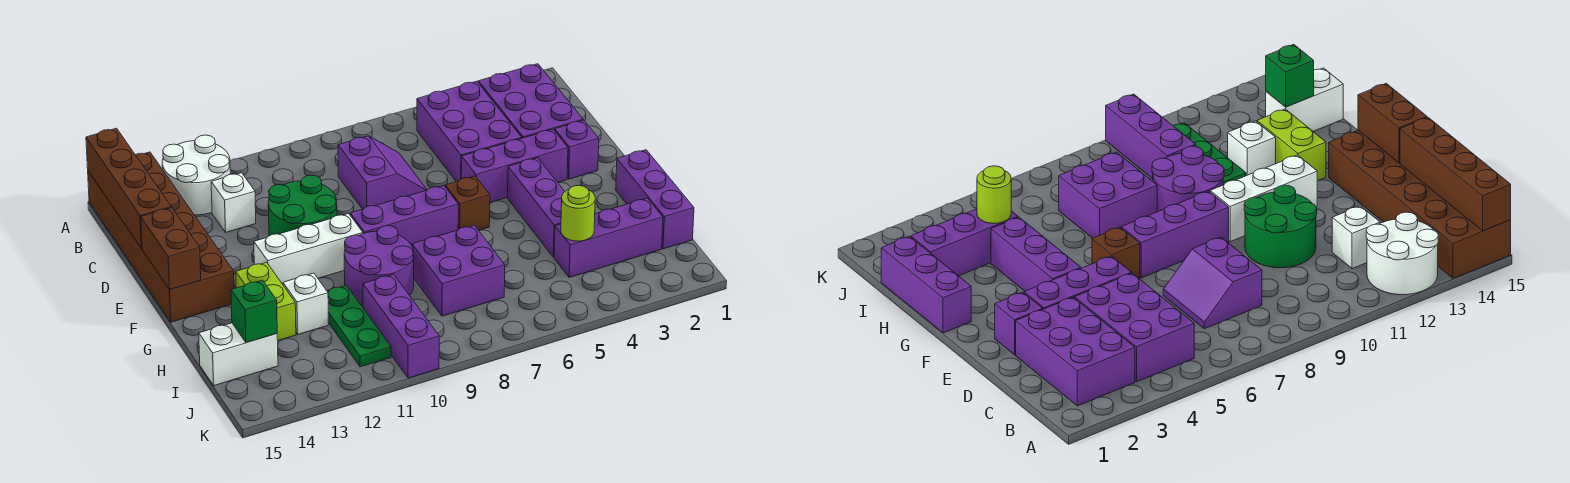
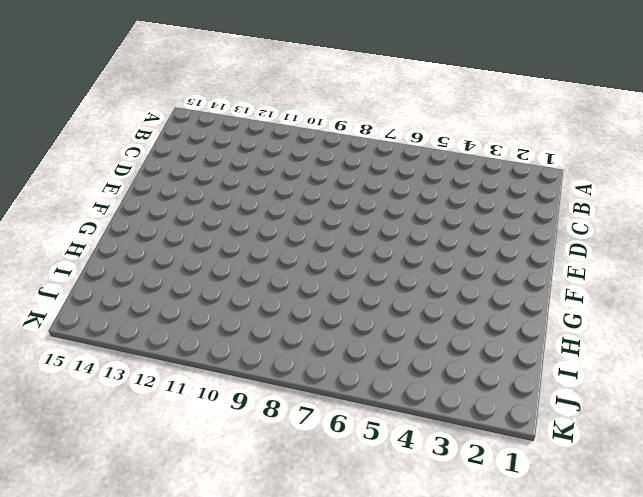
none -> white round brick A12:B13 level 1
none -> brown brick A14:F15 level 1
none -> purple brick B2:D3 level 1

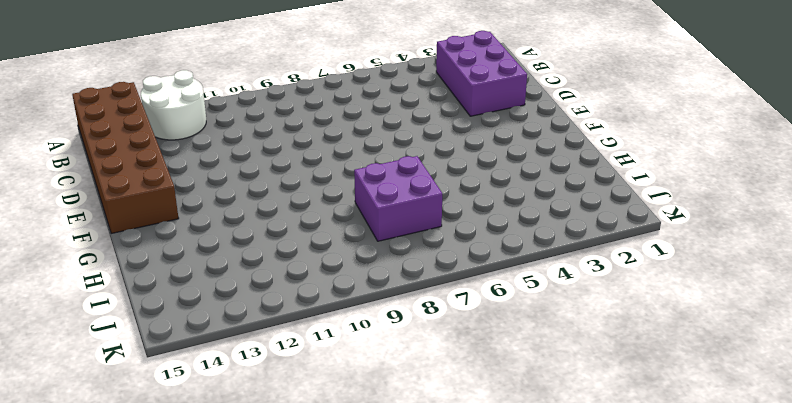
none -> purple brick B4:D5 level 1
none -> purple slope C7:D8 level 1 top 8
none -> white brick C12 level 1

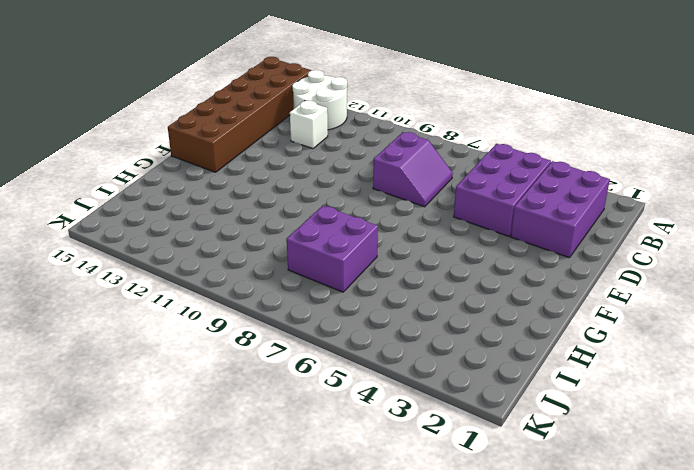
none -> green round brick D10:E11 level 1
none -> purple brick E2 level 1
none -> purple brick E3:E5 level 1

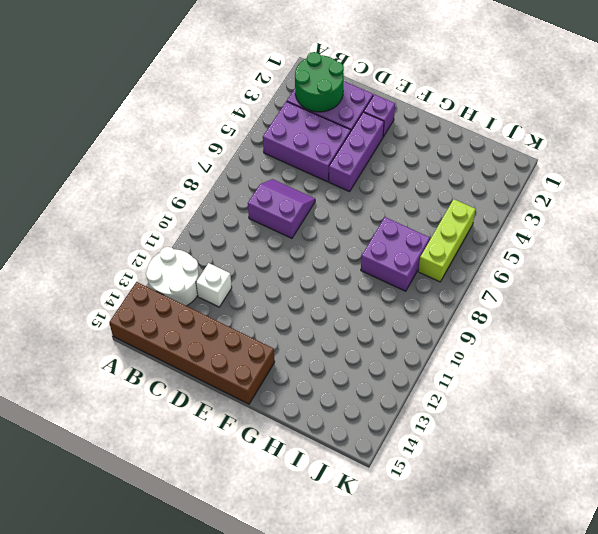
green round brick B2:C3 level 2 -> green round brick D10:E11 level 1
lime brick J5:J7 level 1 -> none
none -> purple brick F4:H4 level 1
none -> brown brick F6 level 1
none -> purple brick F7:F9 level 1

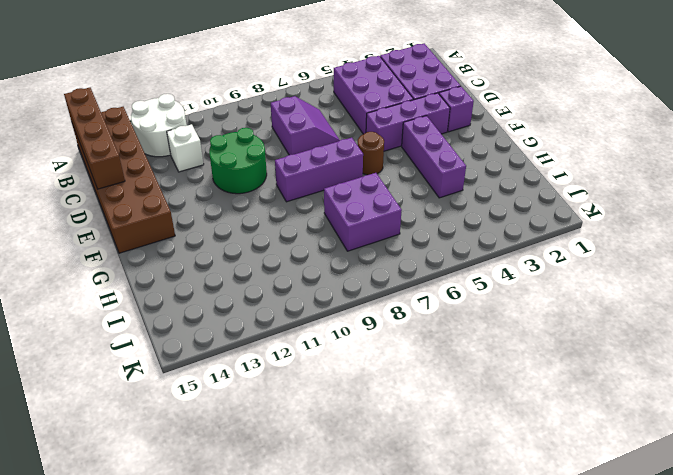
brown round brick F6 level 1 -> brown brick F6 level 1
none -> white brick F10:F12 level 1
none -> purple brick G1:I1 level 1
none -> purple round brick G9:H10 level 1

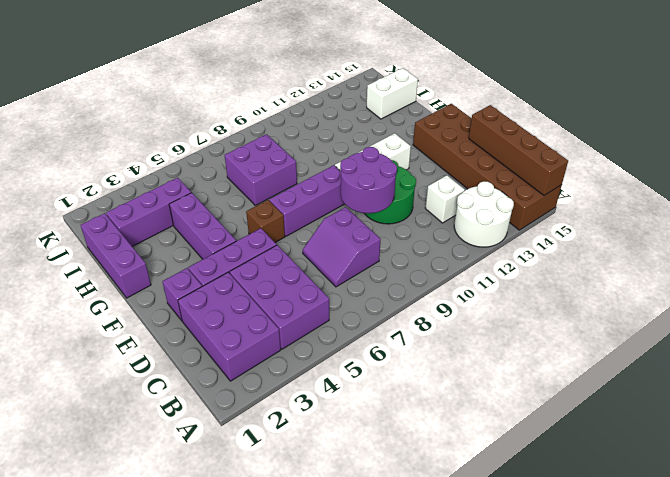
purple round brick D9:E10 level 2 -> purple round brick G9:H10 level 1
none -> lime brick G13:H13 level 1
none -> green plate H11:J11 level 1
none -> white brick H12 level 1

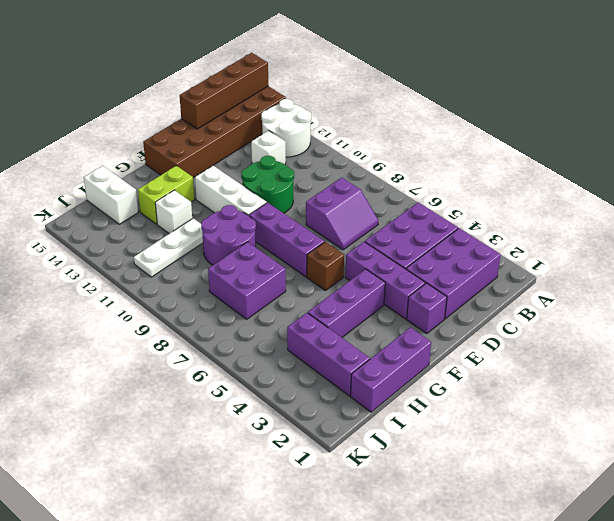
white plate H11:J11 level 1 -> green plate H11:J11 level 1
none -> purple brick I10:K10 level 1
none -> brown brick E15:F15 level 2
none -> lime round brick I4 level 2

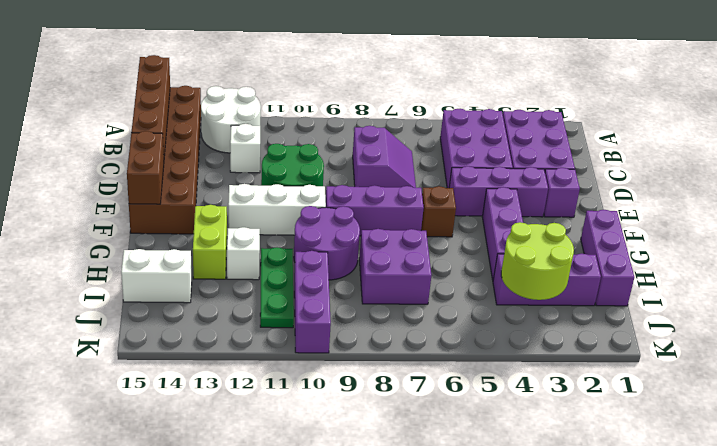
lime round brick I3:J4 level 2 -> lime round brick I4 level 2
none -> green brick I14 level 2

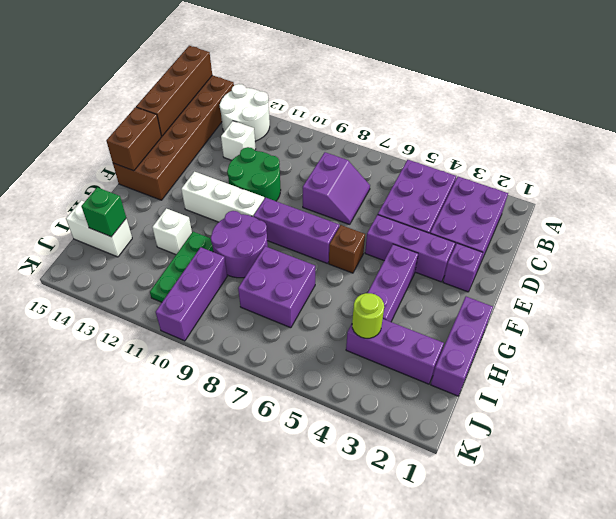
none -> lime brick G13:H13 level 1

